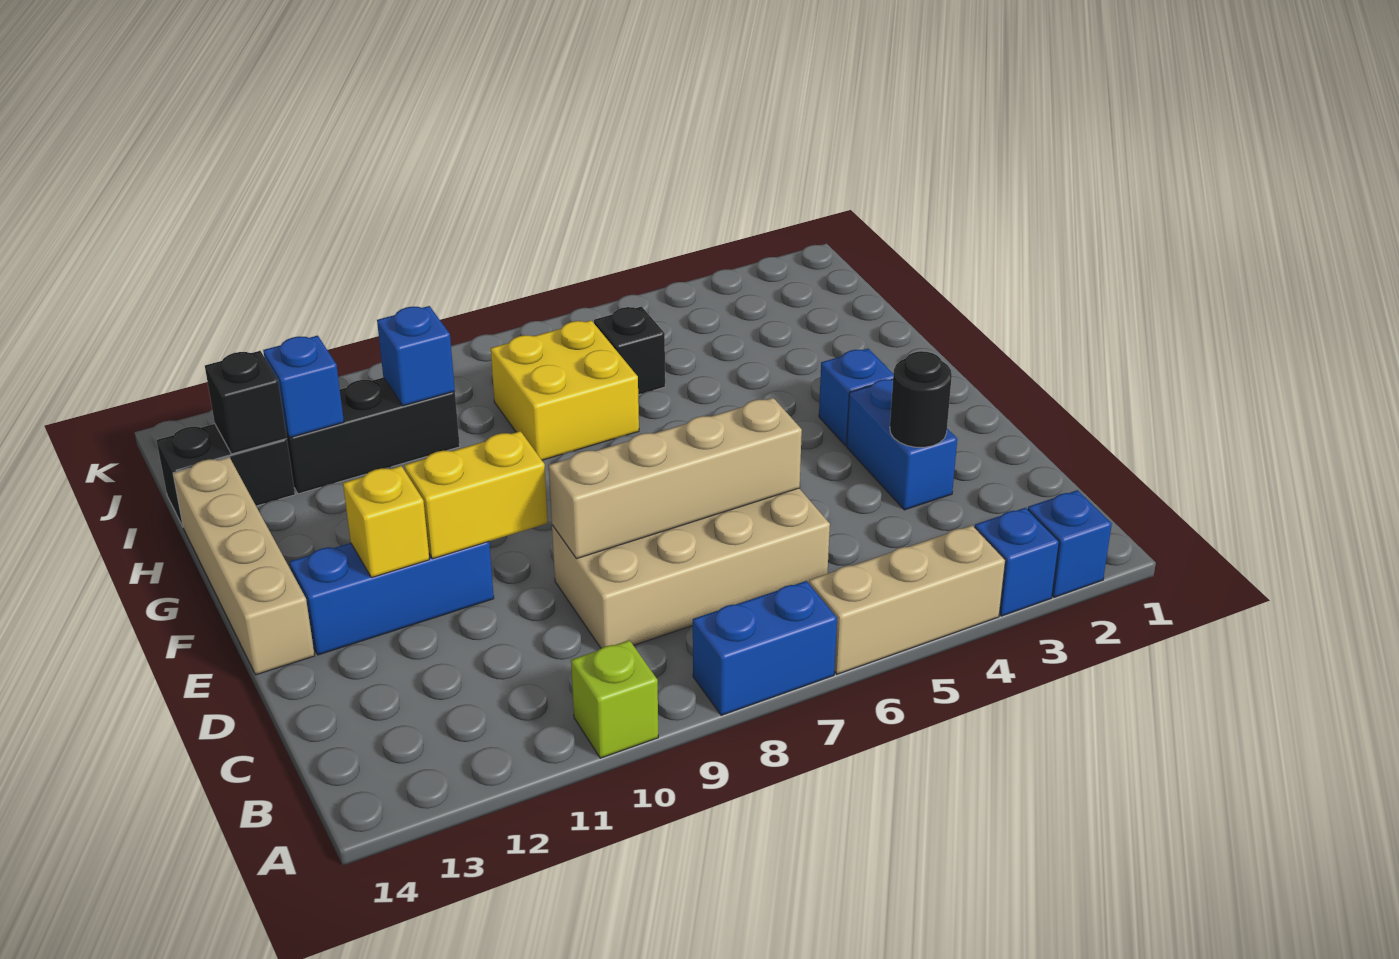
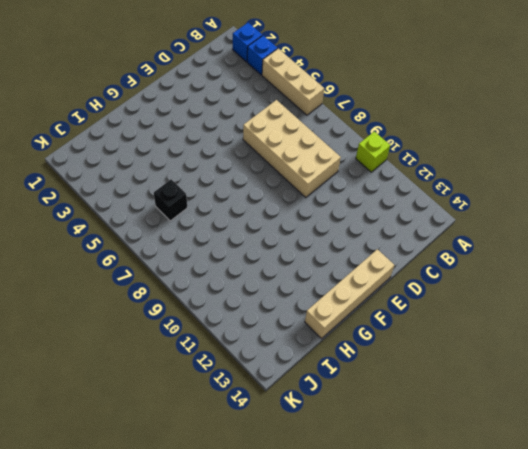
none -> blue brick A7:A8 level 1
none -> blue brick D3:E3 level 1
none -> blue brick E11:E13 level 1

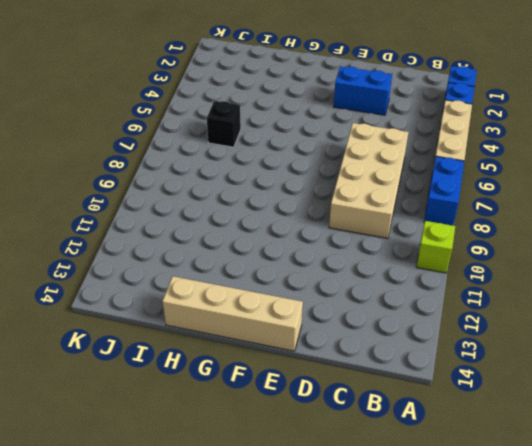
none -> blue brick E11:E13 level 1
none -> blue brick F3 level 1
none -> yellow brick H7:I8 level 1

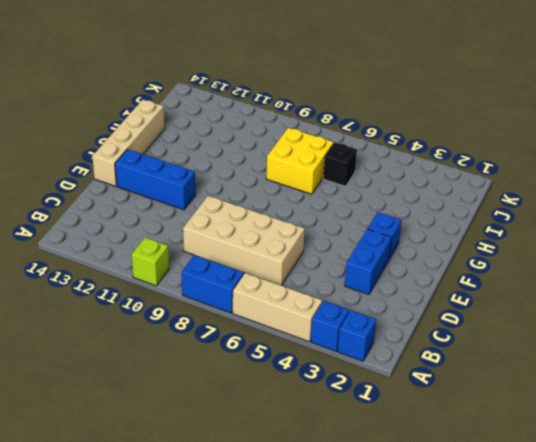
none -> black brick I10:I12 level 1
none -> black brick I13:I14 level 1
none -> black round brick D3 level 2

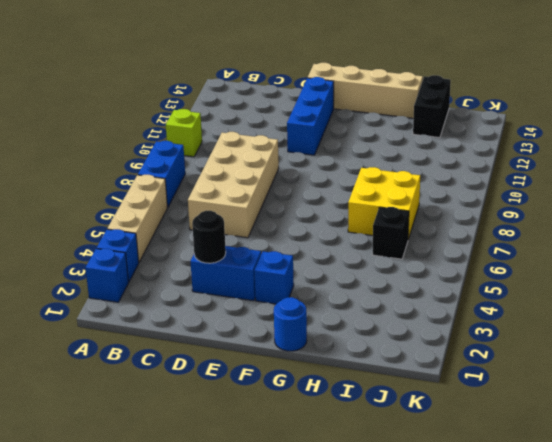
blue round brick G1 level 1 -> none
none -> black brick I10:I12 level 1
none -> tan brick D6:D9 level 2
none -> yellow brick E10:E11 level 2

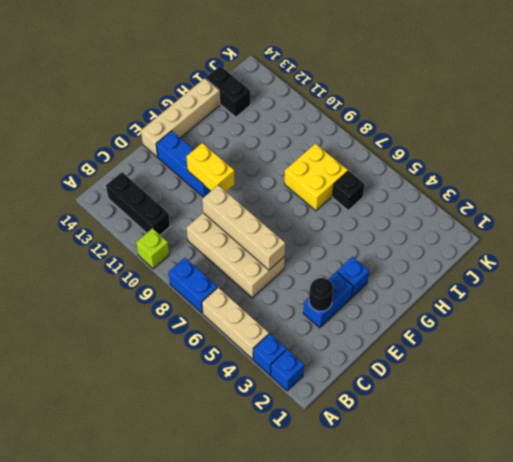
black brick B11:B13 level 1 -> black brick I10:I12 level 1
none -> yellow brick E12 level 2
none -> blue brick I10 level 2
none -> blue brick I12 level 2

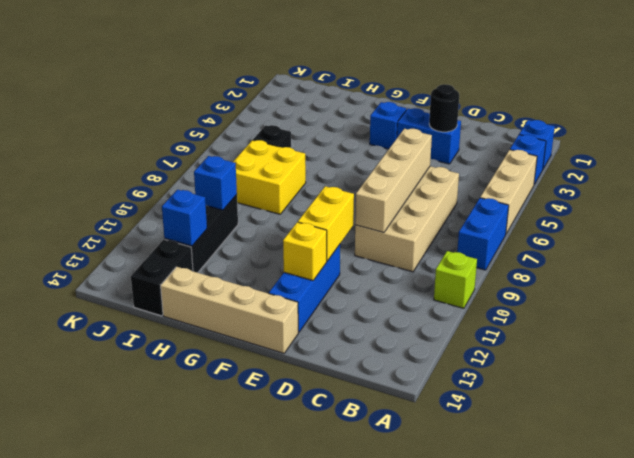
none -> black brick I13 level 2

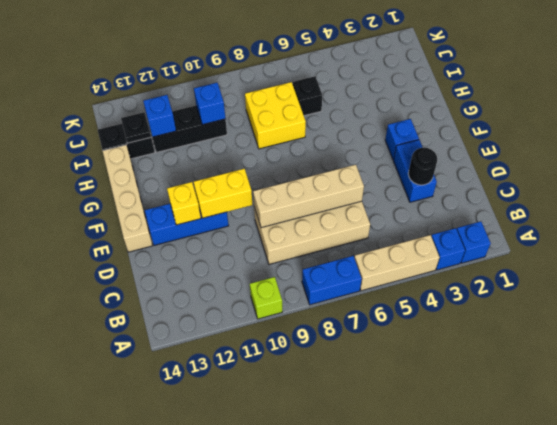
black plate I13 level 2 -> black brick I13 level 2

